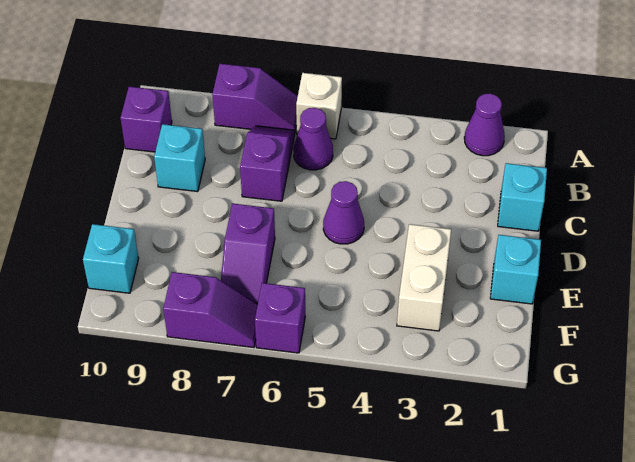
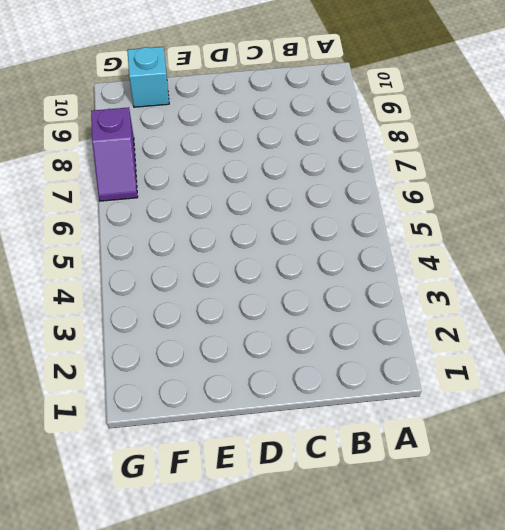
none -> purple cone A2 level 1
none -> white brick A6 level 1
none -> purple slope A7:A8 level 1 top 8

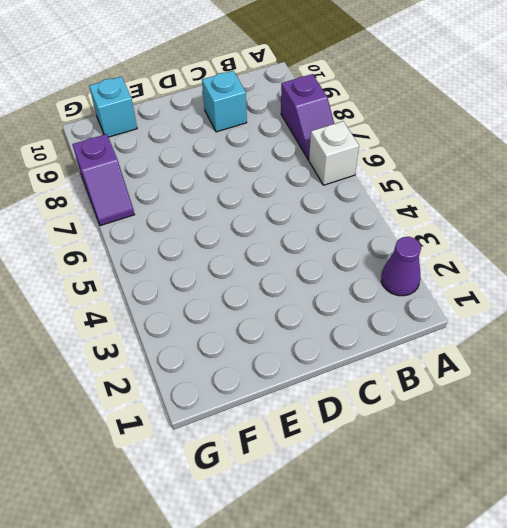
none -> purple cone B6 level 1
none -> purple slope B7:C7 level 1 top C
none -> purple brick B10 level 1

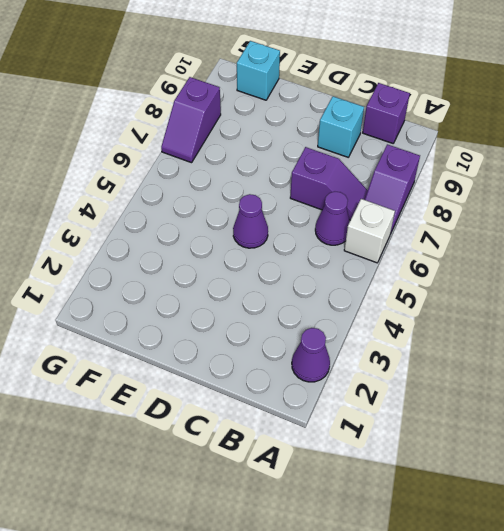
none -> cyan brick C1 level 1
none -> cyan brick E1 level 1
none -> white brick E3:F3 level 1

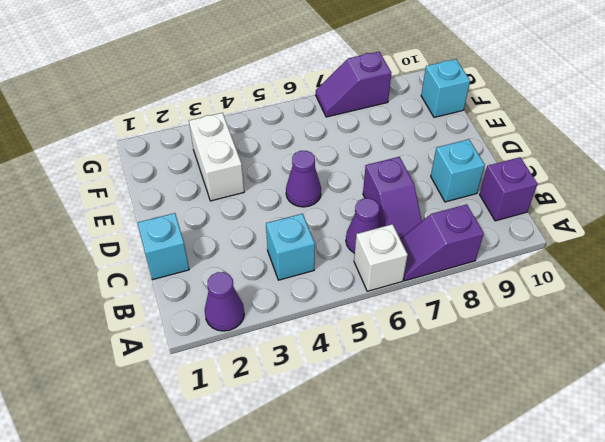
cyan brick B4 level 1 -> cyan brick E1 level 1
none -> purple slope E7:F7 level 1 top E
none -> purple brick G6 level 1

